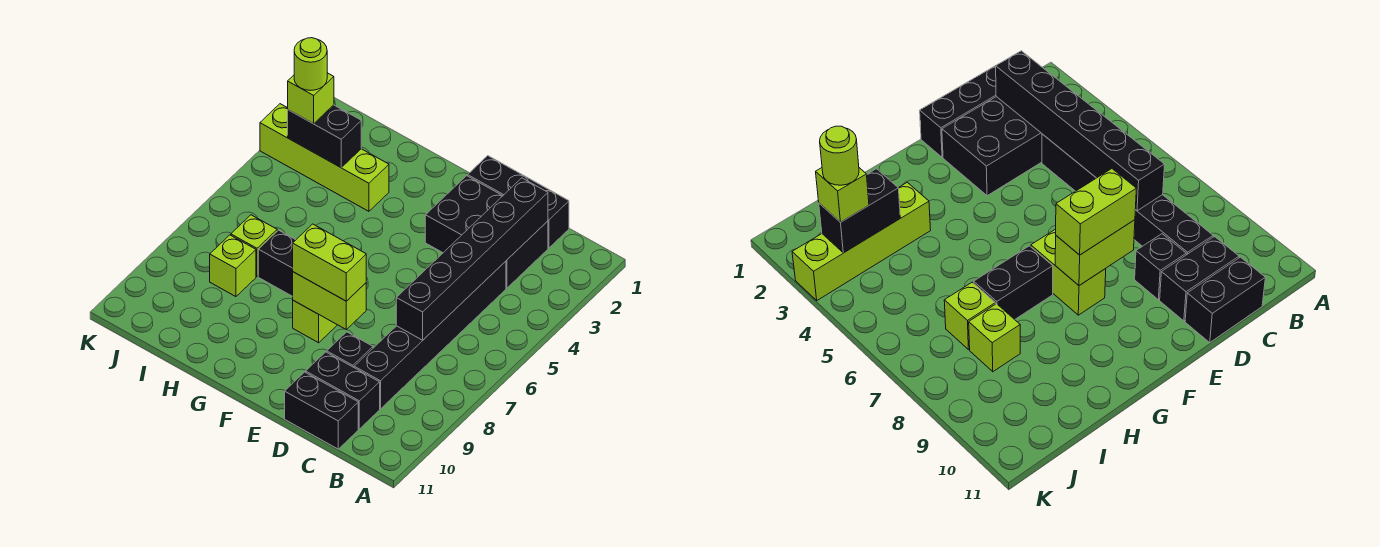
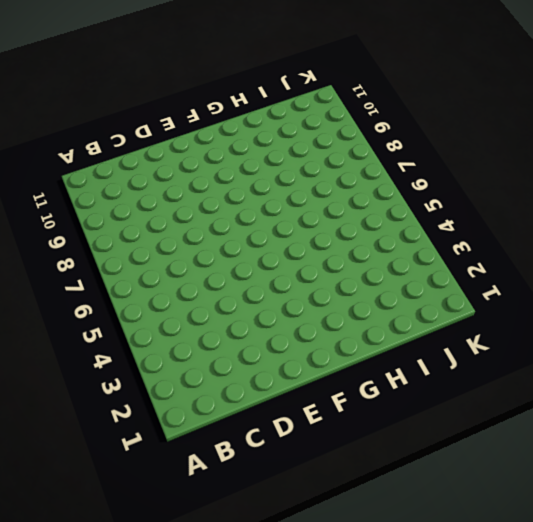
none -> black brick C1:E1 level 1
none -> black brick C2:E3 level 1
none -> black brick C4:C9 level 1

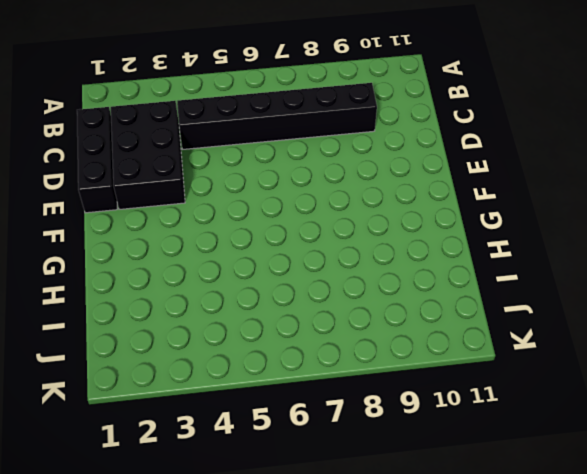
none -> black brick C10:D10 level 1
none -> black brick C11:D11 level 1
none -> black brick D9 level 1

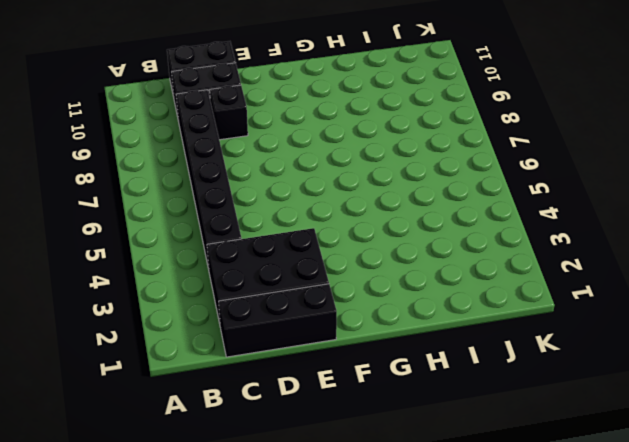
none -> lime brick F7:F8 level 1
none -> black brick G7:H7 level 1
none -> lime brick H3:K3 level 1

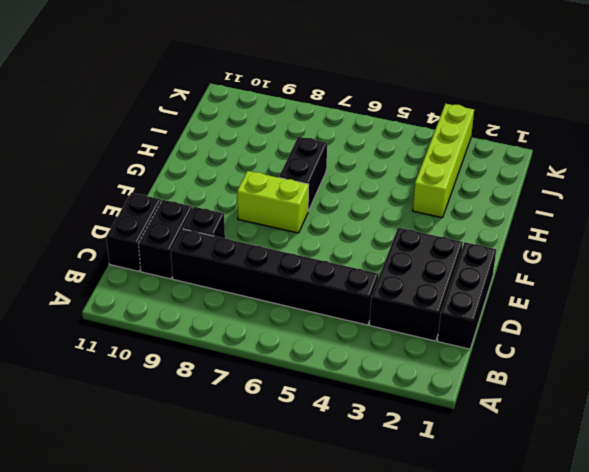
none -> lime brick I7 level 1
none -> lime brick I8 level 1
none -> black brick C2:C7 level 2

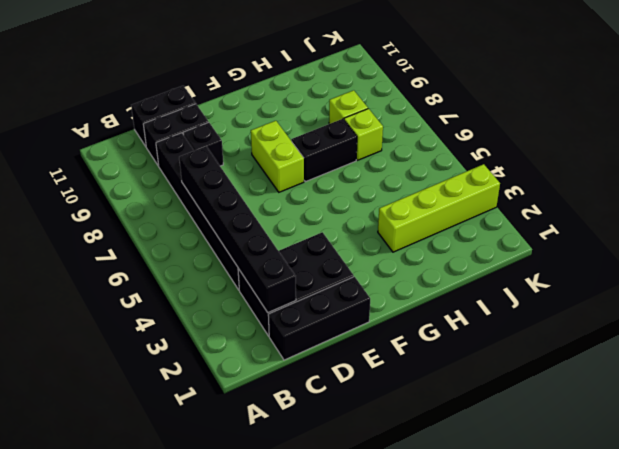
none -> lime brick E8:F8 level 2
none -> black brick I3:J3 level 2
none -> lime brick E8:F8 level 3

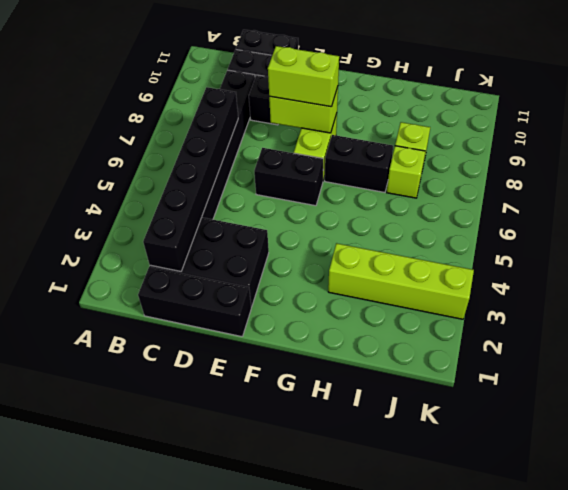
black brick E6:F6 level 1 -> black brick I3:J3 level 2
none -> lime brick J3 level 3
none -> lime round brick J3 level 4

